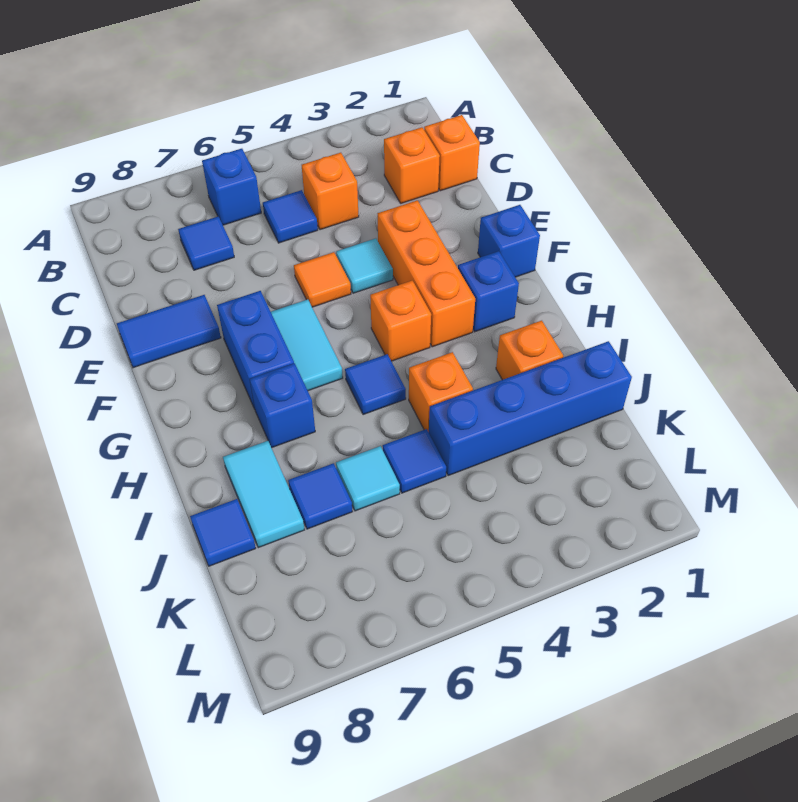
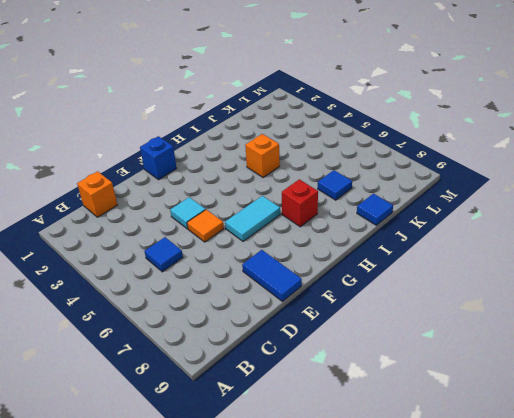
red brick H7 level 1 -> blue brick H7 level 1
none -> blue brick B6 level 1
none -> orange brick C2 level 1
none -> orange brick C4 level 1

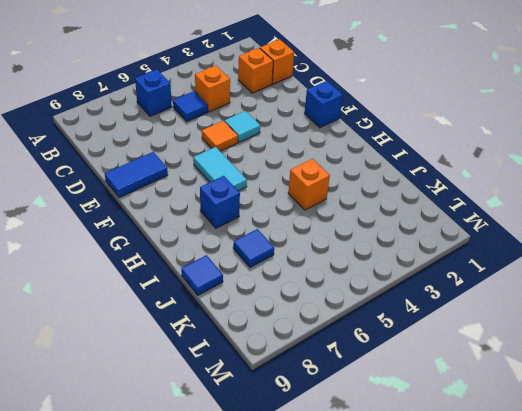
none -> blue tile C7 level 1
none -> orange brick E3:G3 level 1
none -> blue brick F7:G7 level 1

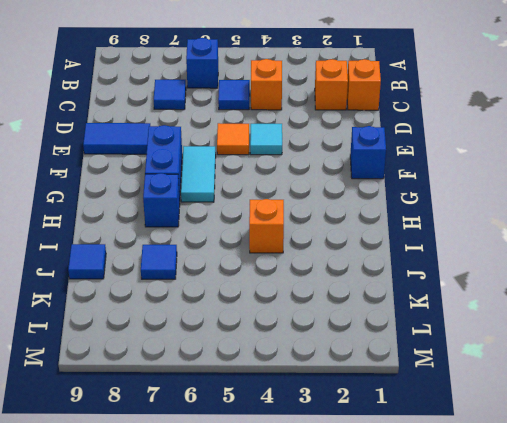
none -> orange brick E3:G3 level 1
none -> blue brick G2 level 1
none -> orange brick G4 level 1

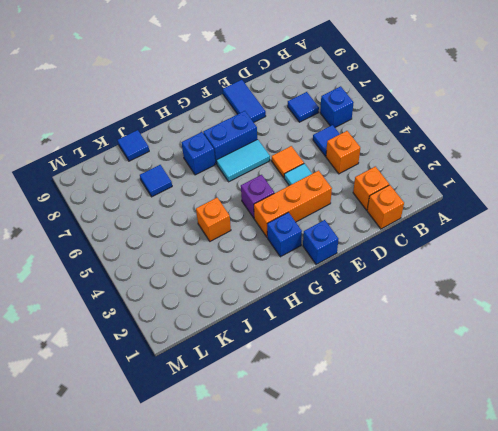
purple brick G4 level 1 -> orange brick G4 level 1
none -> blue tile H5 level 1
none -> orange brick I2 level 1
none -> cyan tile I8:J8 level 1

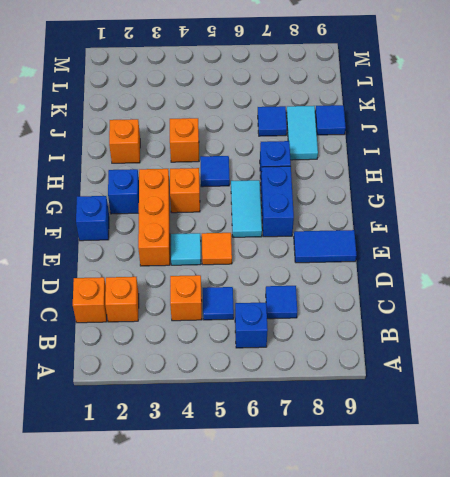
none -> blue brick J1:J4 level 1
none -> blue tile J5 level 1
none -> cyan tile J6 level 1

